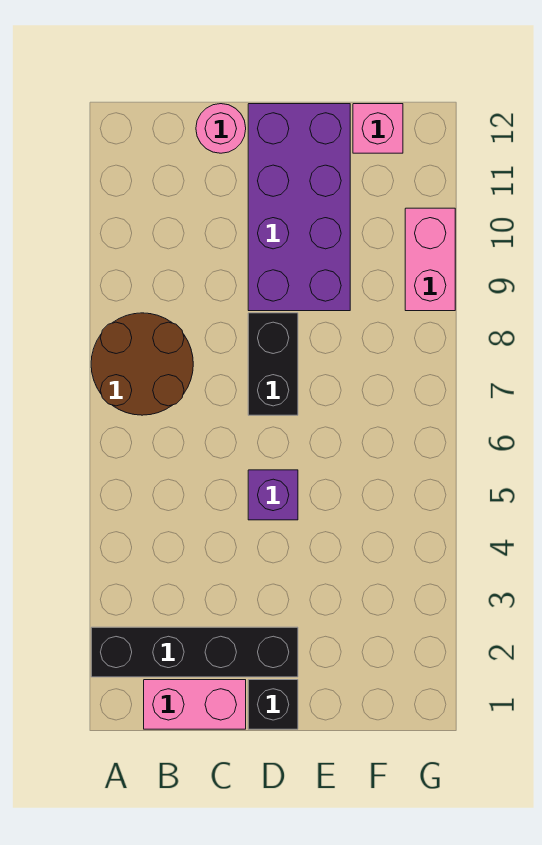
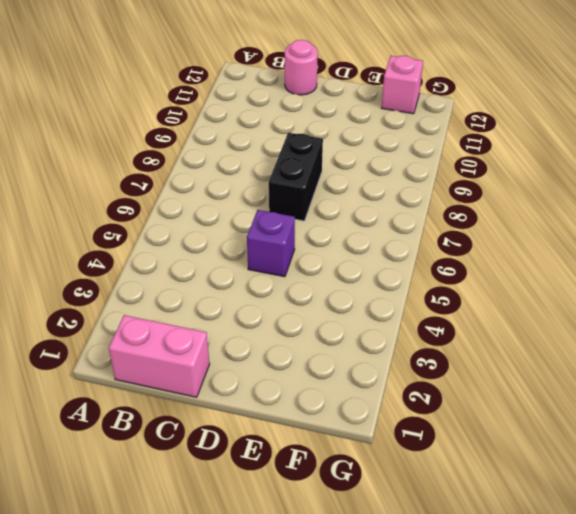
none -> black brick A2:D2 level 1
none -> brown round brick A7:B8 level 1

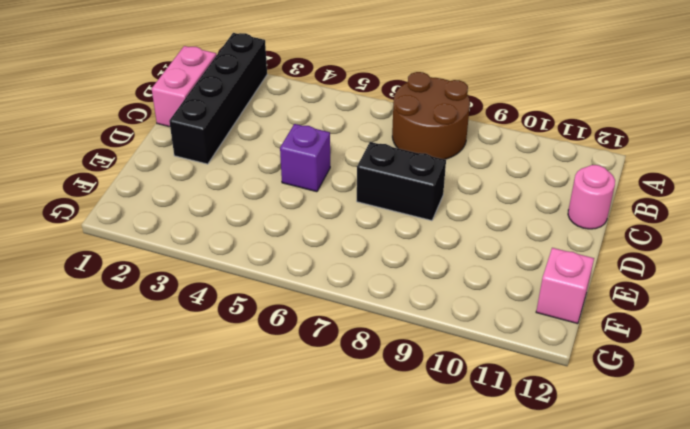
none -> black brick D1 level 1
none -> purple brick D9:E12 level 1

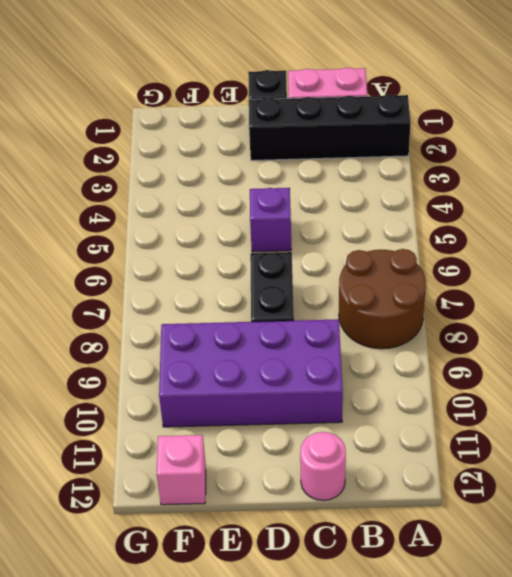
purple brick C9:F10 level 1 -> purple brick D9:E12 level 1
none -> pink brick G9:G10 level 1

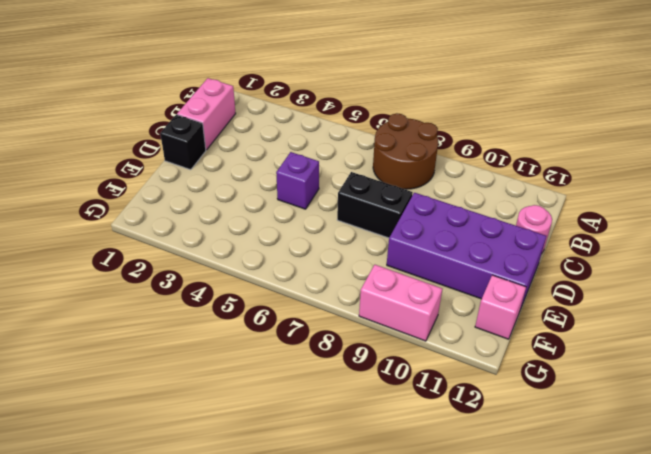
none -> black brick A2:D2 level 1

